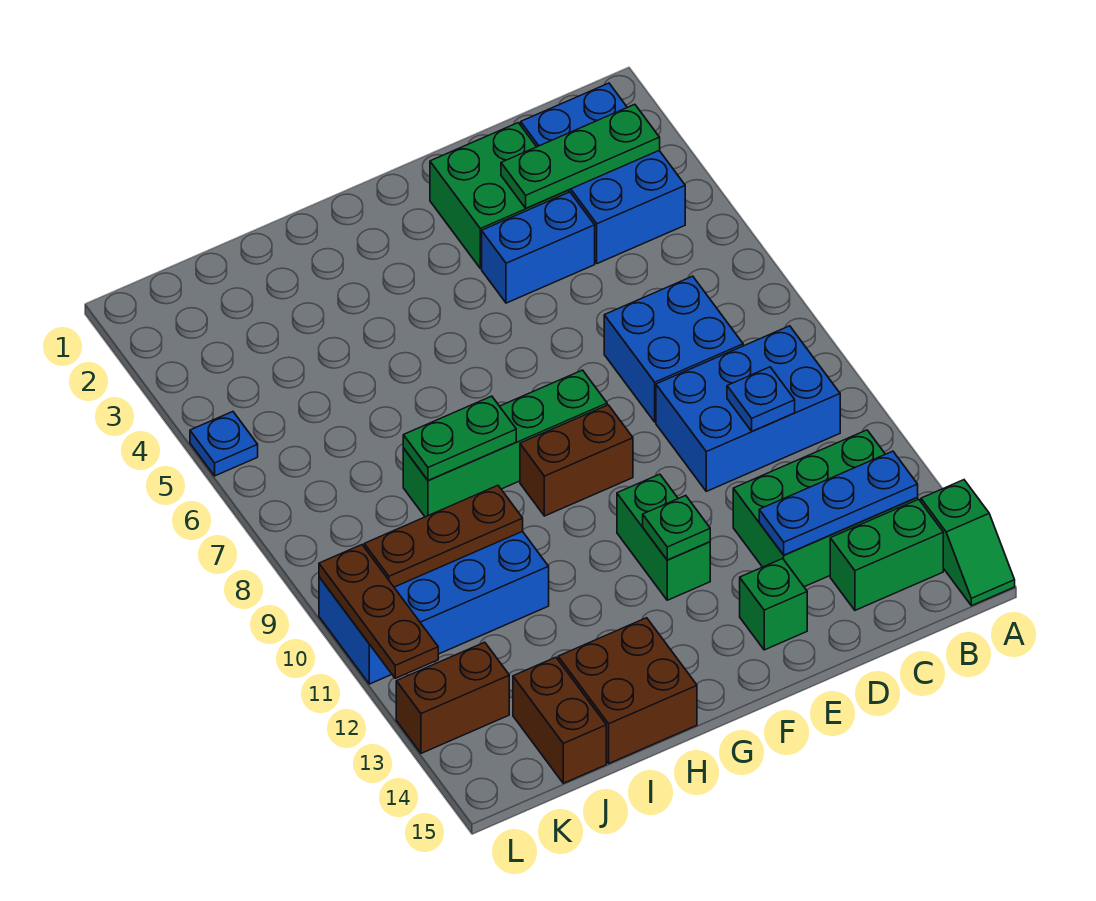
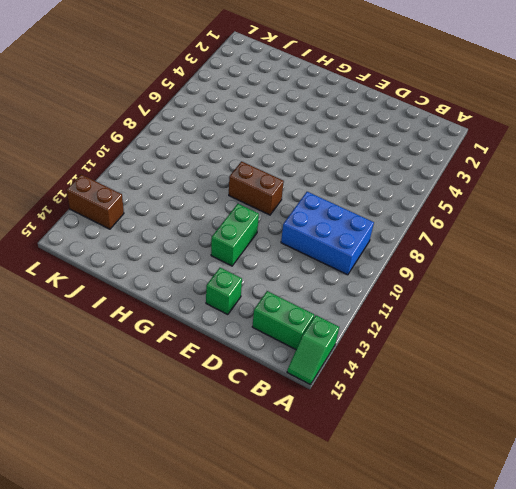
none -> blue brick B2:C4 level 1
none -> green brick B12:D13 level 1
none -> blue brick C7:D8 level 1

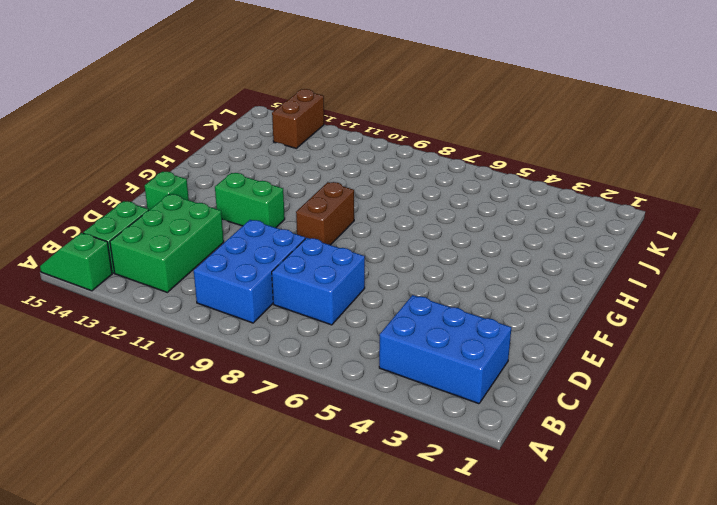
none -> green brick D2:E3 level 1
none -> blue brick D4:E4 level 1
none -> green brick F8:I8 level 1

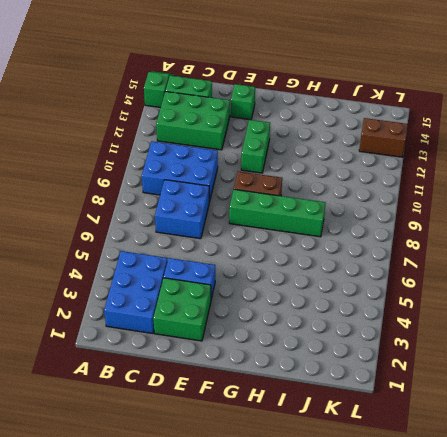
none -> brown brick H14:I15 level 1
none -> blue brick I10:L11 level 1
none -> brown brick J14:J15 level 1

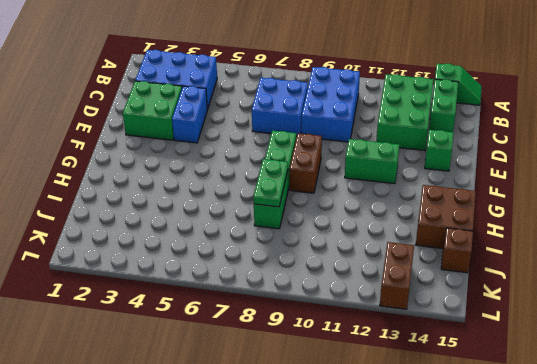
brown brick J15 level 1 -> brown brick J14:J15 level 1
none -> blue brick I10:L11 level 1
none -> blue plate L5 level 1
none -> green plate B3:D3 level 2

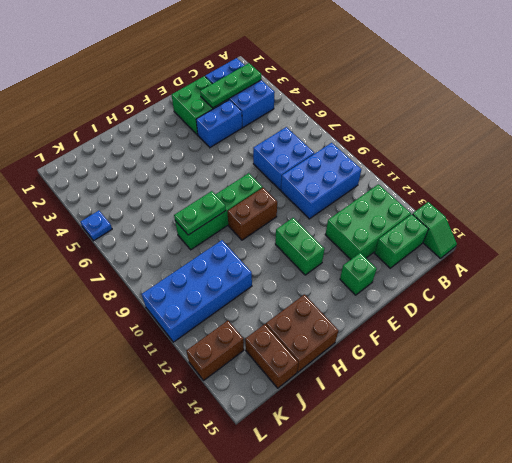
none -> blue plate B13:D13 level 2
none -> blue plate C10 level 2
none -> green plate F12 level 2

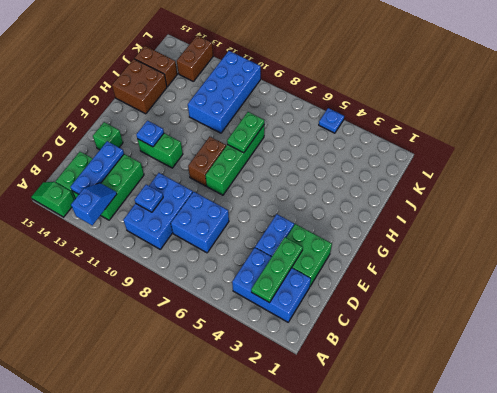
blue slope A12:B12 level 2 top A -> none
blue plate F12 level 2 -> green plate F12 level 2
none -> brown plate I10:K10 level 2
none -> brown plate L10:L12 level 2

